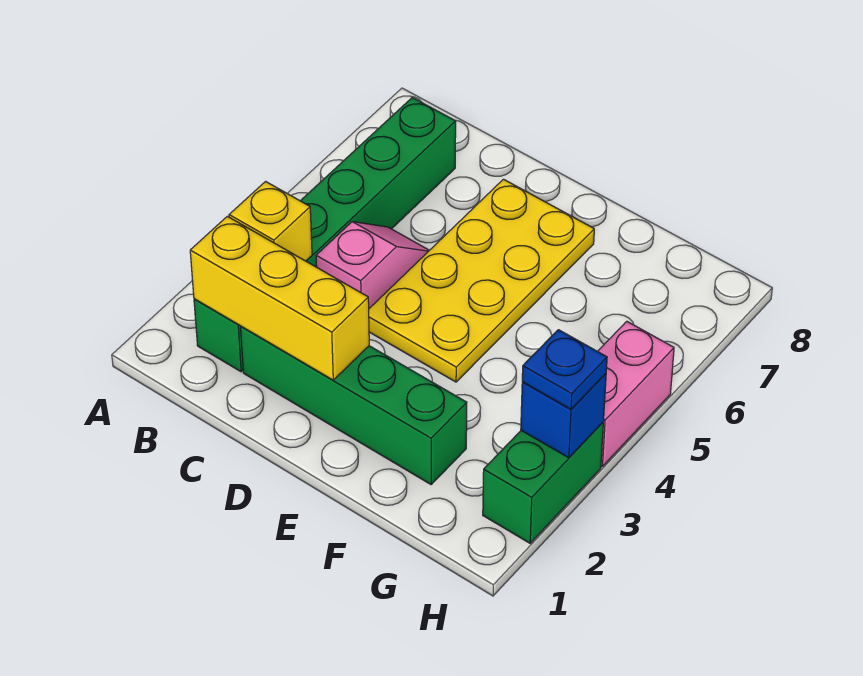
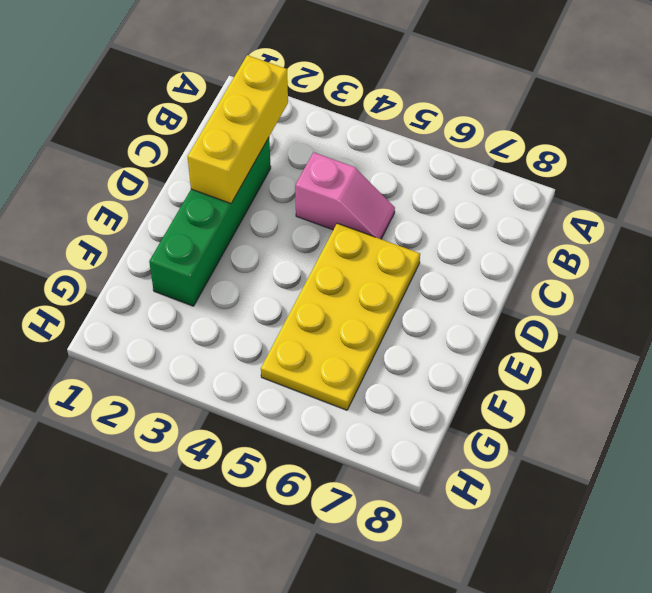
yellow plate D5:G6 level 1 -> yellow plate D4:E7 level 1
none -> green brick B2:B7 level 1
none -> green brick H2:H3 level 1

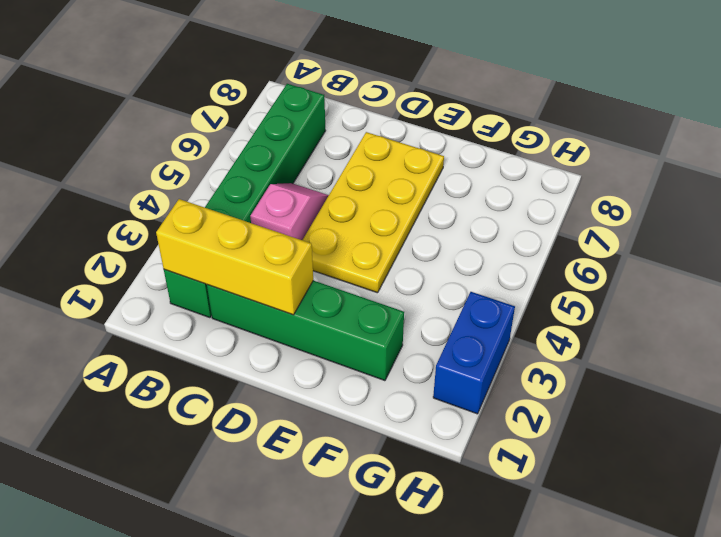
blue brick H2:H3 level 1 -> green brick H2:H3 level 1
none -> pink brick H4:H5 level 1
none -> yellow brick B3 level 2

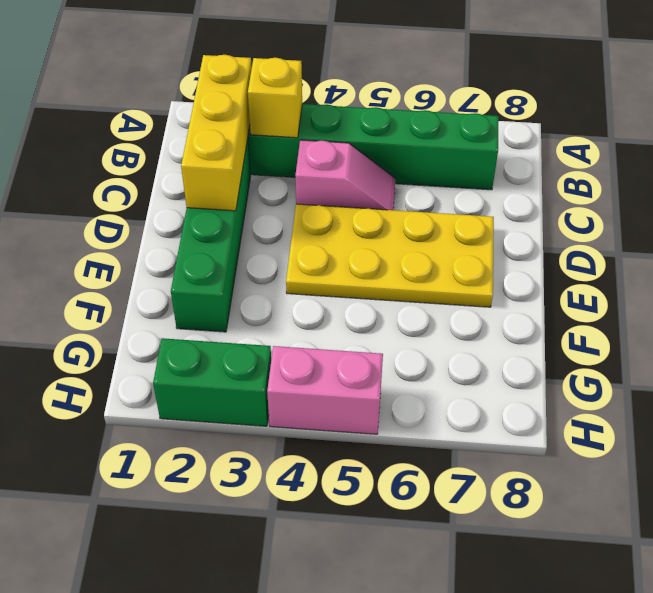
none -> blue brick H3 level 2
none -> blue plate H3 level 3

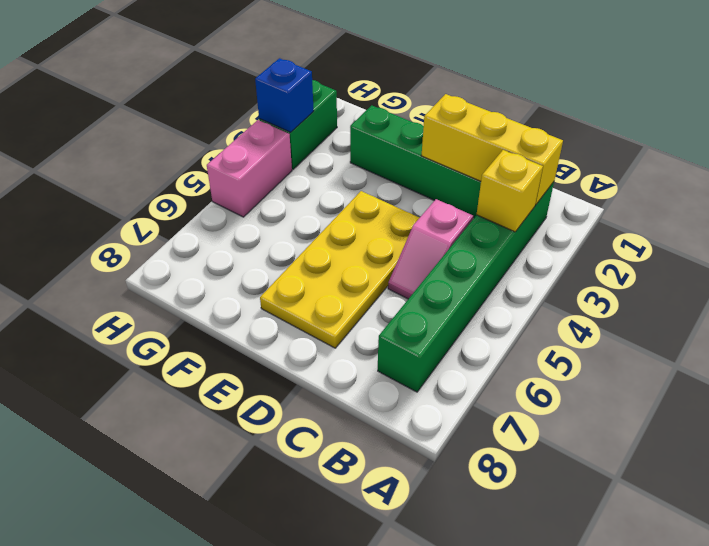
none -> blue plate H3 level 3

